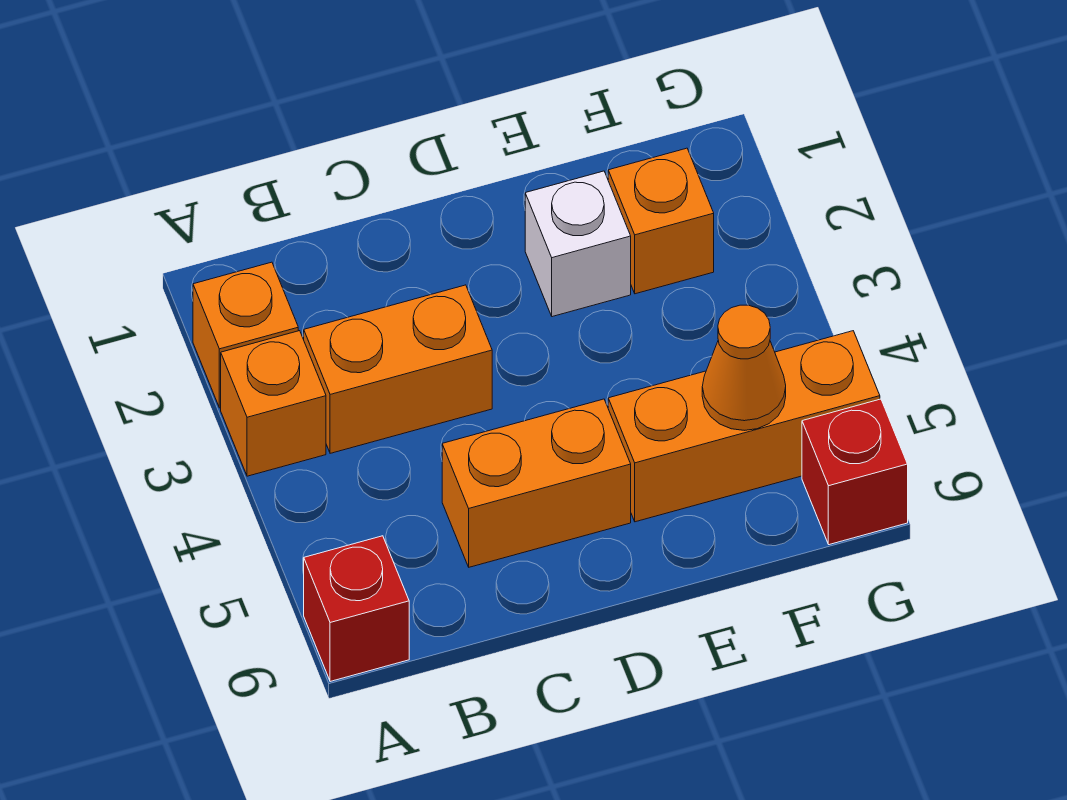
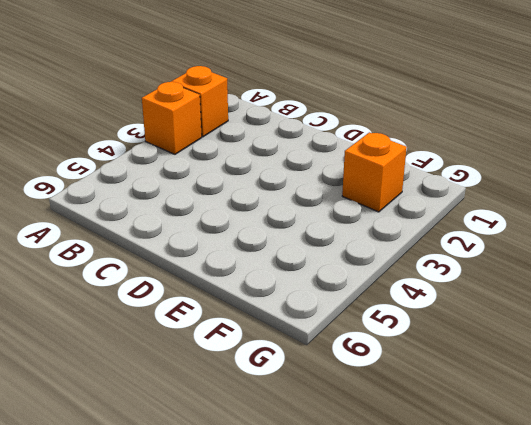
none -> red brick A6 level 1
none -> orange brick B3:C3 level 1

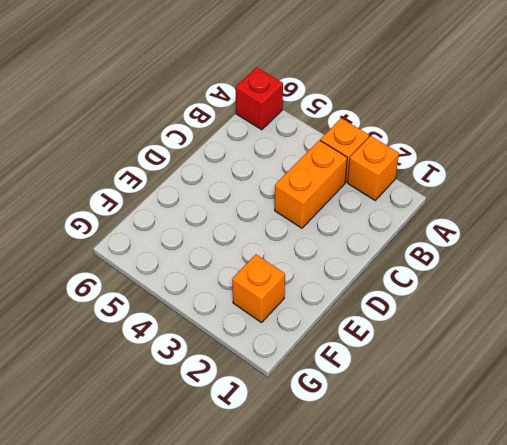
none -> orange brick C5:D5 level 1
none -> white brick E2 level 1

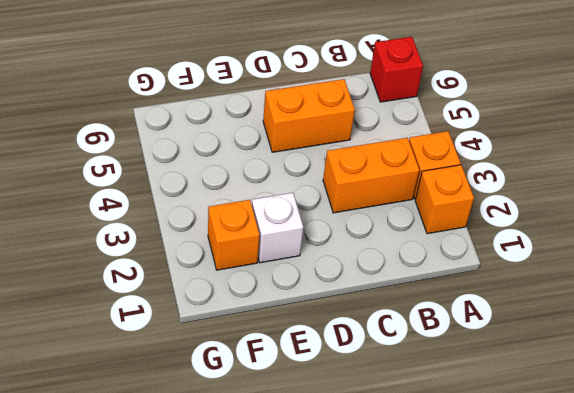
none -> orange brick E5:G5 level 1
none -> red brick G6 level 1

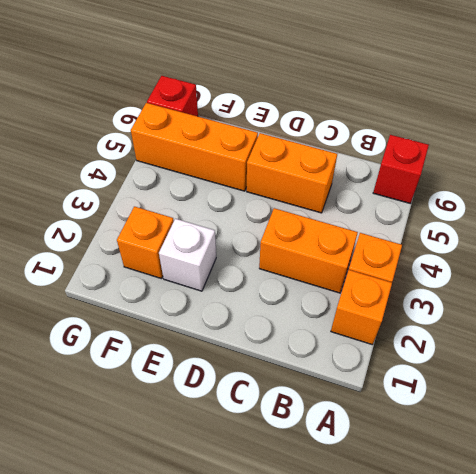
none -> orange cone F5 level 2

